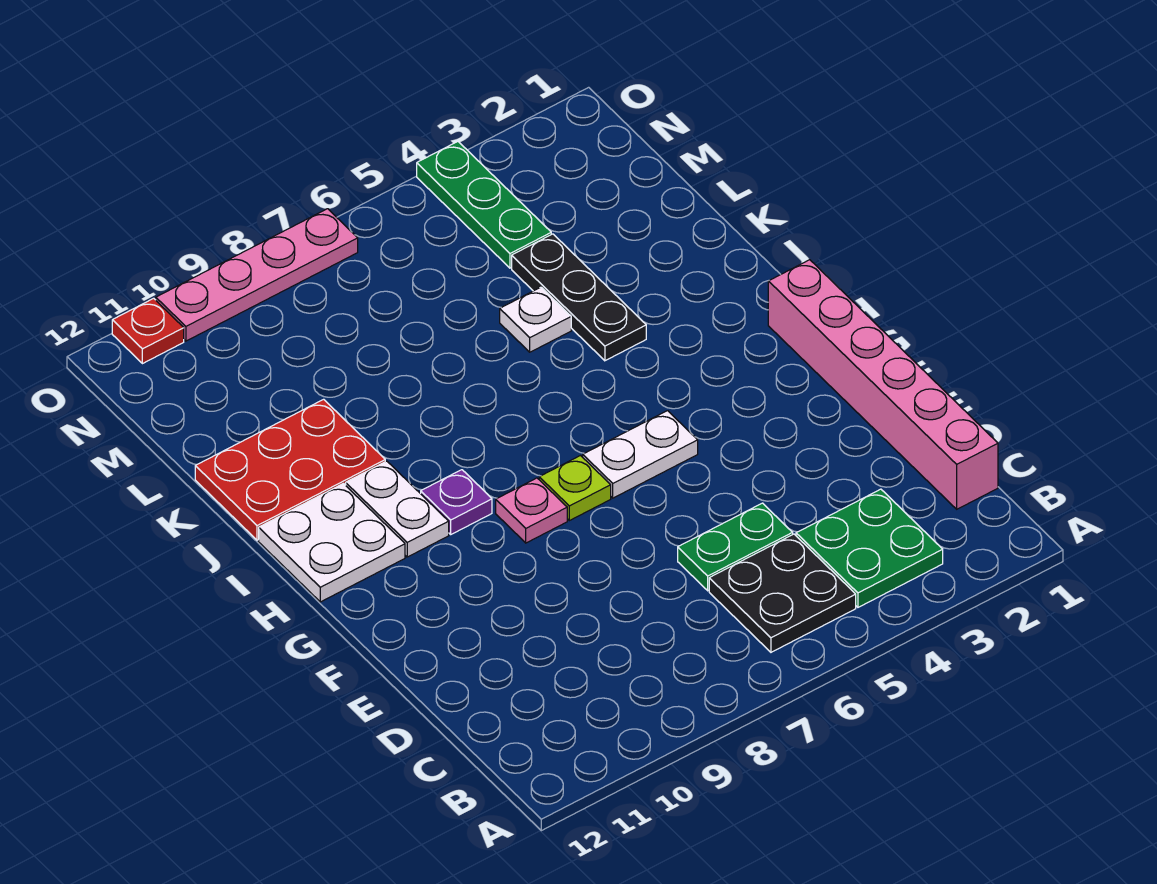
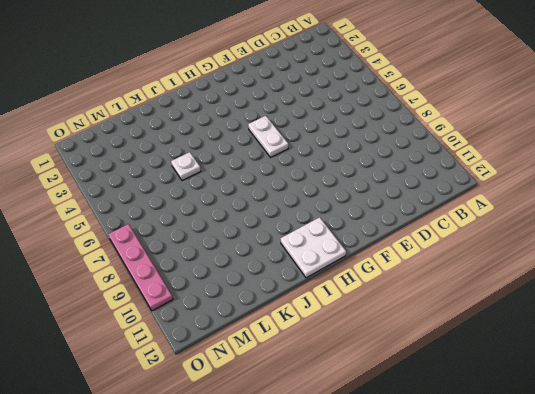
none -> green plate B3:C4 level 1
none -> black plate B5:C6 level 1
none -> pink brick C1:H1 level 1

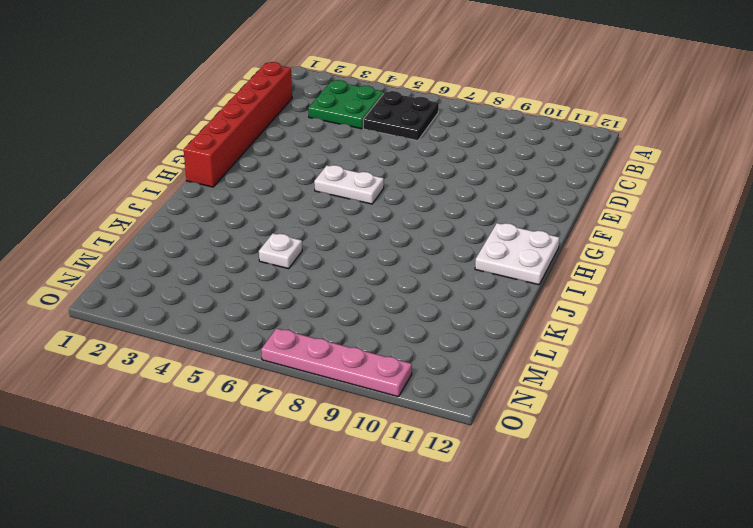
red brick C1:H1 level 1 -> pink brick C1:H1 level 1
none -> green plate D5:D6 level 1
none -> lime plate G7 level 1
none -> pink plate G8 level 1

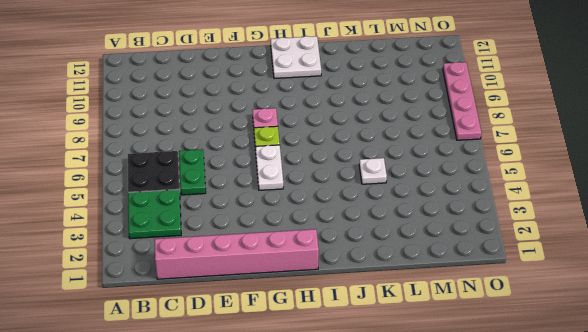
none -> purple plate H9 level 1
none -> white plate H10:I10 level 1
none -> black plate J4:L4 level 1

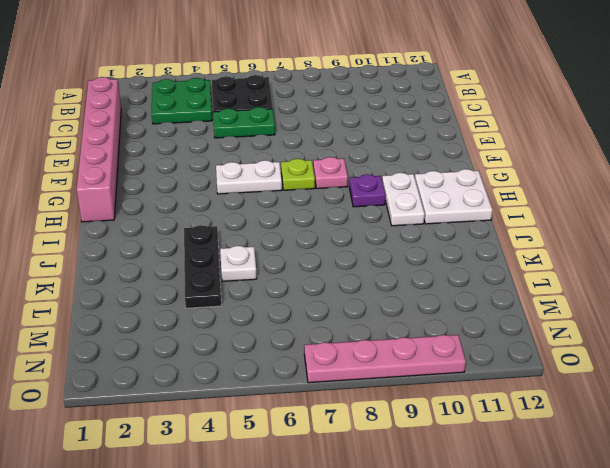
none -> red plate J10:K12 level 1
none -> green plate M4:O4 level 1
none -> red plate O11 level 1

